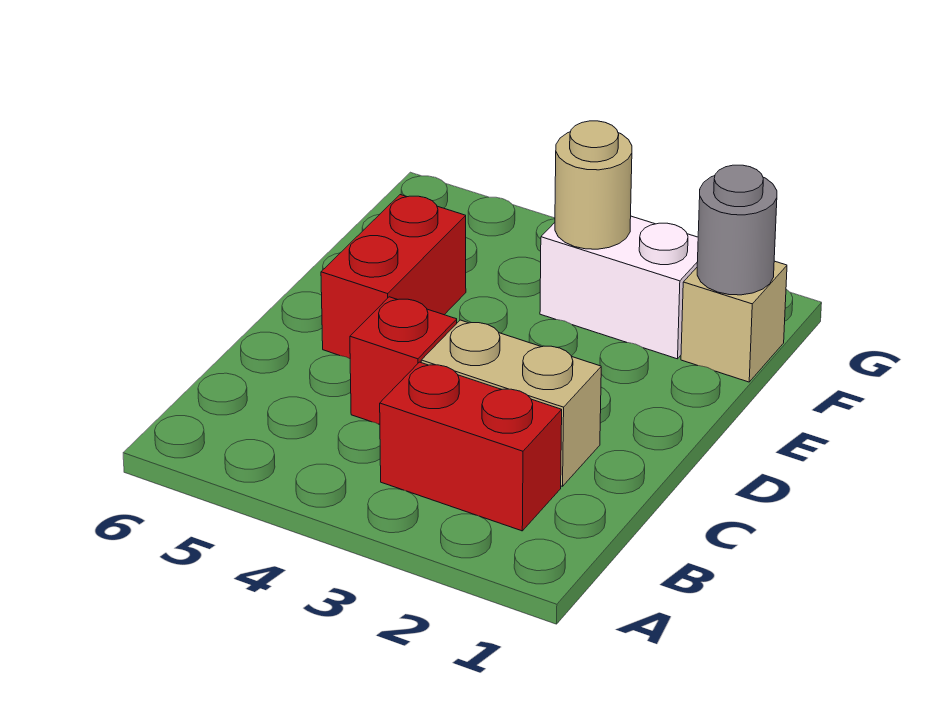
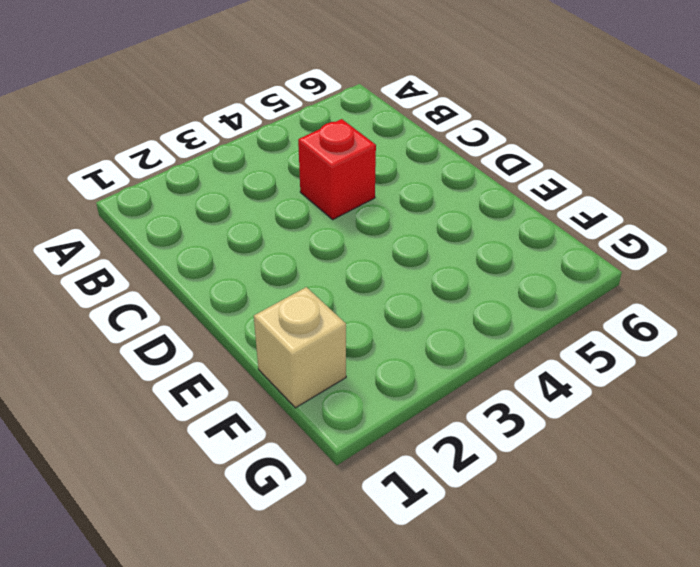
none -> red brick B2:B3 level 1
none -> tan brick C2:C3 level 1

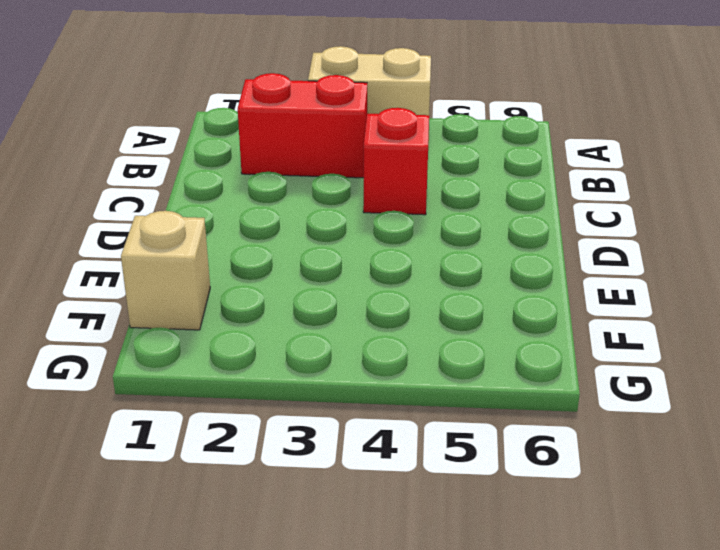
tan brick A3:A4 level 1 -> tan brick C2:C3 level 1
none -> red brick D5:E5 level 1
none -> white brick F2:F3 level 1

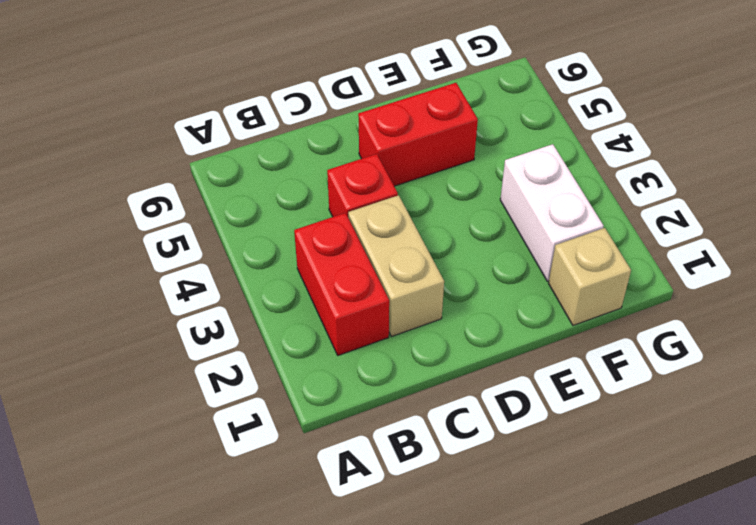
none -> grey round brick F1 level 2
none -> tan round brick F3 level 2

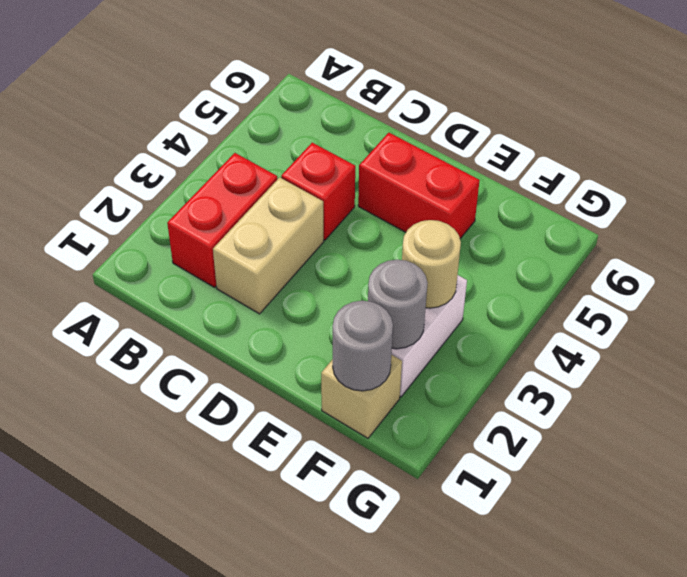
grey round brick F2 level 2 -> none

